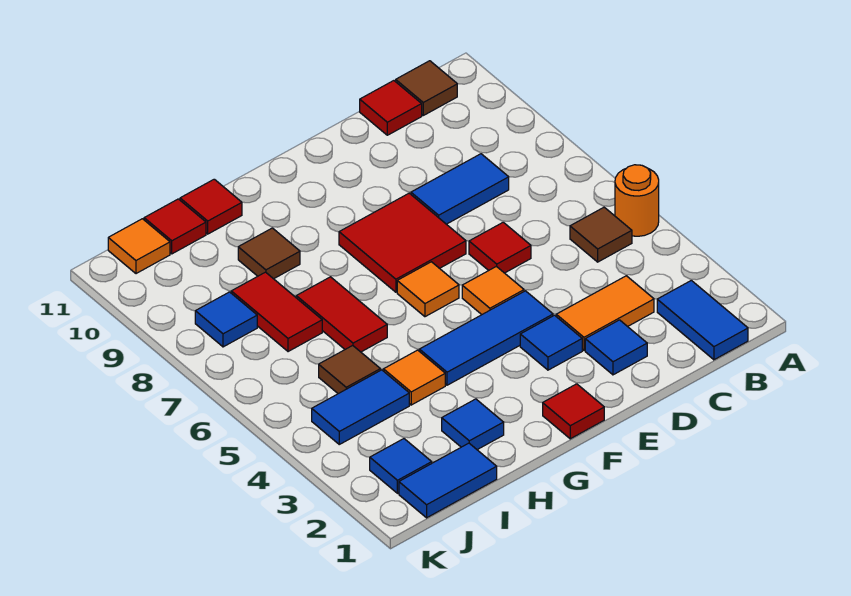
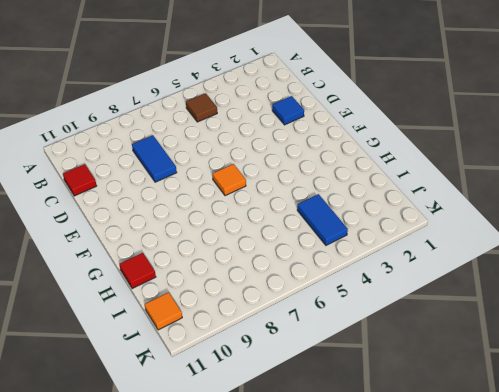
none -> orange round brick A5 level 1
none -> blue tile B1:B2 level 1
none -> brown tile B11 level 1

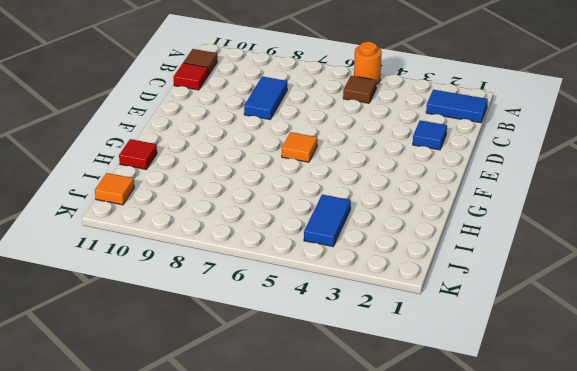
none -> orange tile C3:D3 level 1
none -> red tile D6 level 1
none -> blue tile E3 level 1

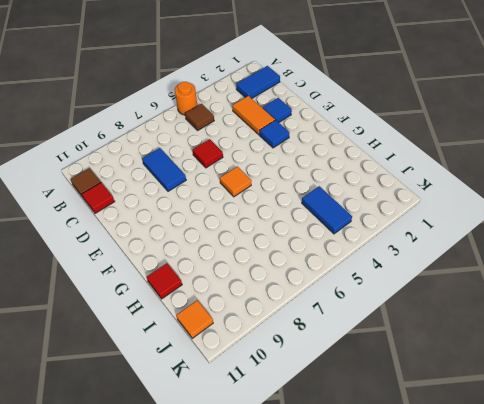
none -> blue tile E4:G4 level 1
none -> orange tile E5 level 1
none -> red tile E7:F8 level 1

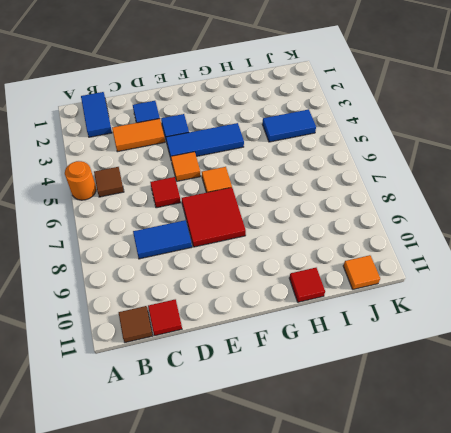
none -> red tile F1 level 1
none -> blue tile H2 level 1
none -> orange tile H4 level 1

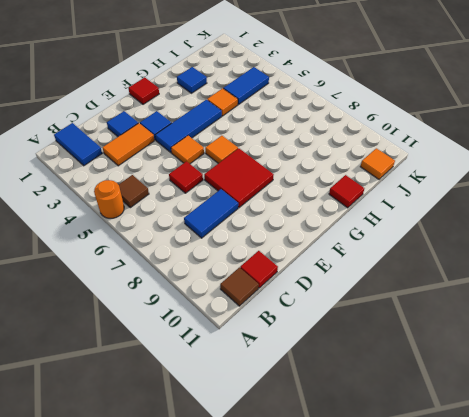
none -> red tile H6:H7 level 1
none -> brown tile H9 level 1
none -> blue tile I1:J1 level 1

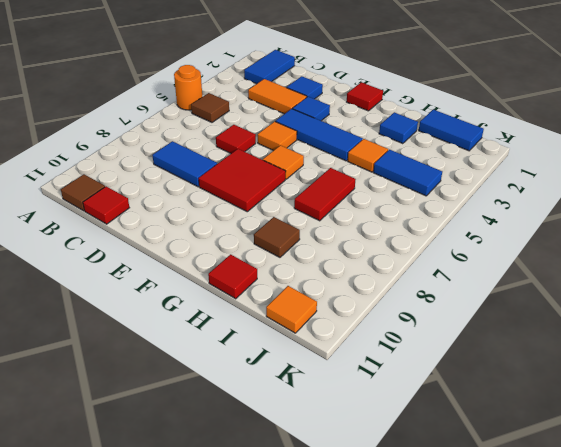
none -> brown tile I5 level 1
none -> red tile I7:I8 level 1
none -> red tile I11 level 1

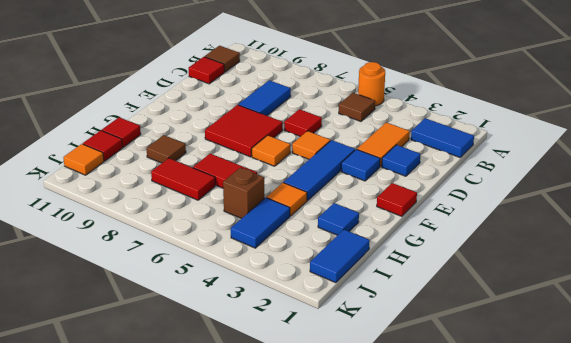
brown brick I5 level 1 -> brown tile I5 level 1
none -> blue tile J2 level 1
none -> blue tile J8 level 1

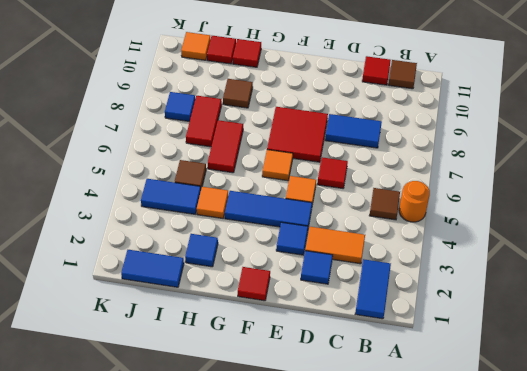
none -> blue tile J2 level 1

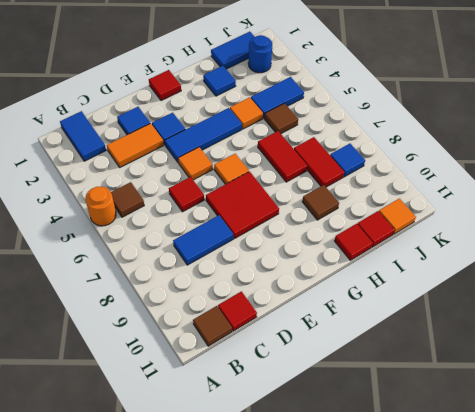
blue round brick J2 level 1 -> blue tile J2 level 1

